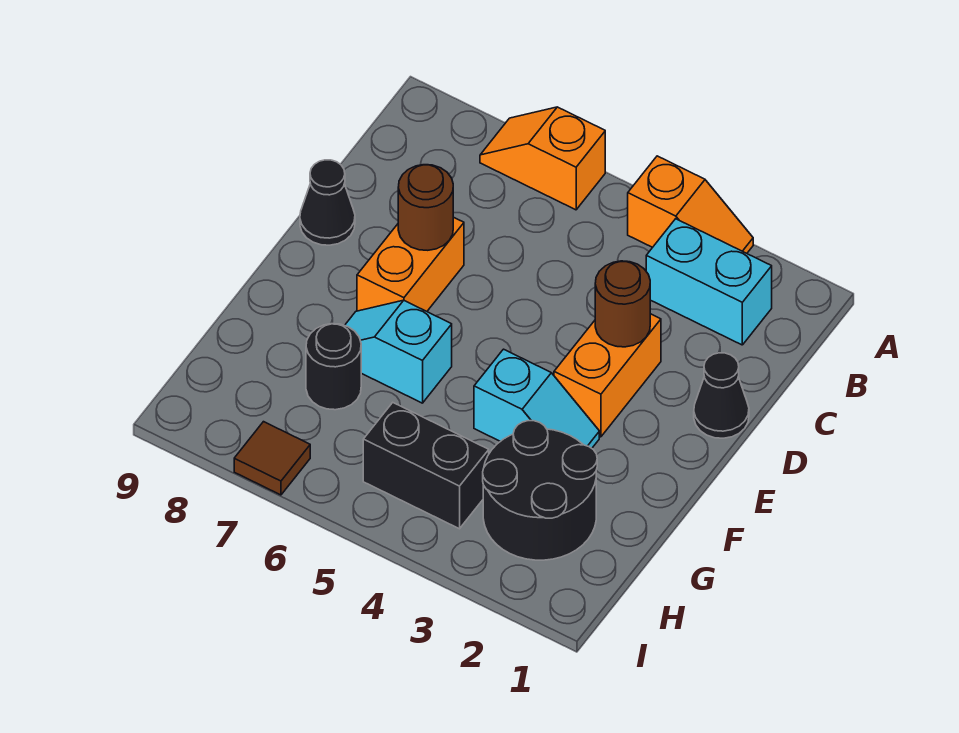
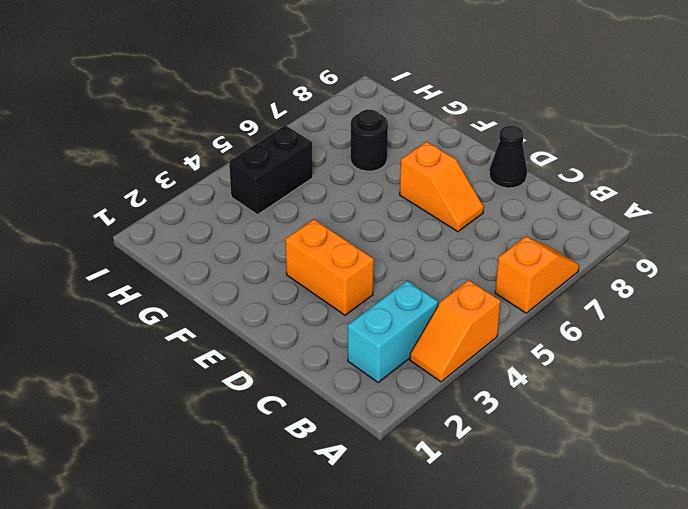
orange slope D7:E7 level 1 top E -> orange brick D7:E7 level 1
none -> black cone D1 level 1
none -> cyan slope F3:F4 level 1 top 4
none -> cyan slope F6:F7 level 1 top 6

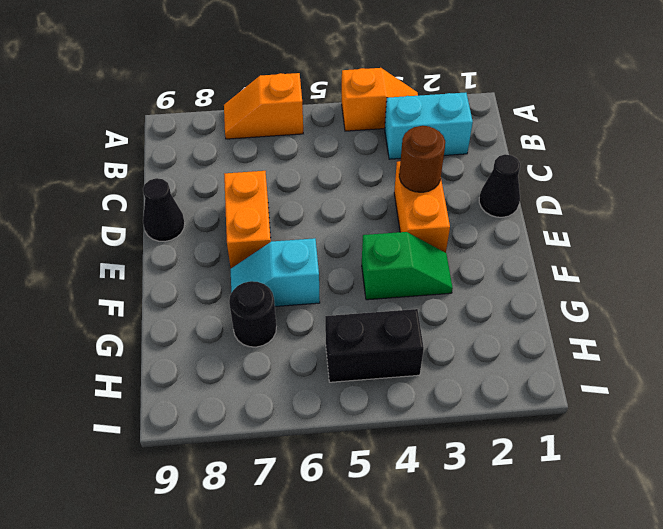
green slope F3:F4 level 1 top 4 -> cyan slope F3:F4 level 1 top 4
none -> black round brick G2:H3 level 1
none -> brown tile I7 level 1
none -> brown round brick D7 level 2

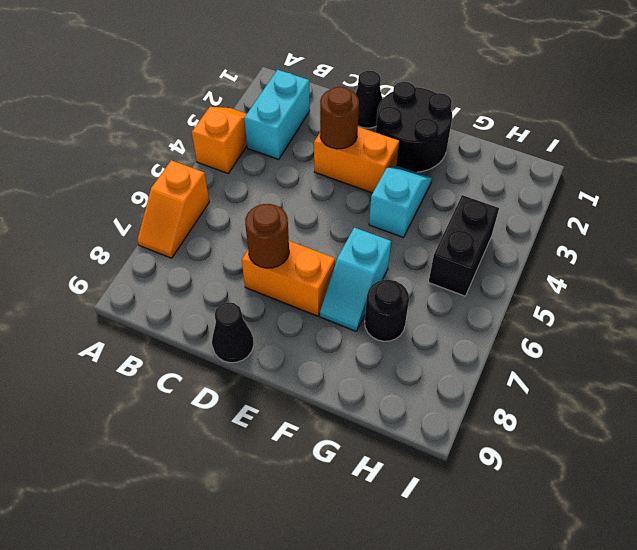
black round brick E1:F2 level 1 -> black round brick G2:H3 level 1
none -> brown tile I7 level 1

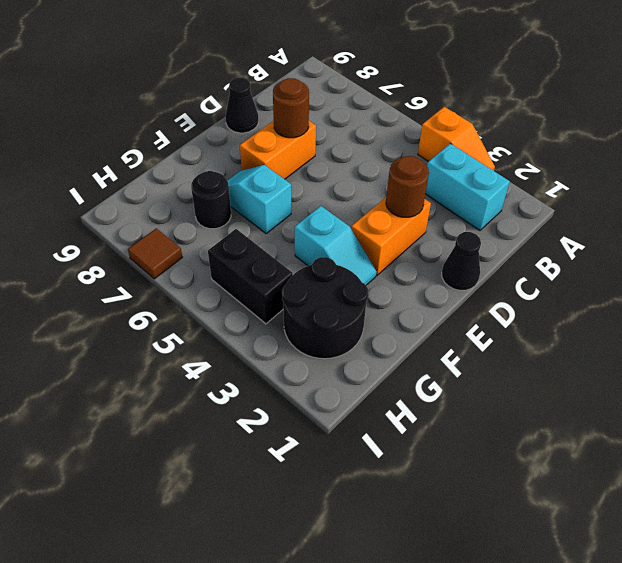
none -> orange slope A6:A7 level 1 top 6

